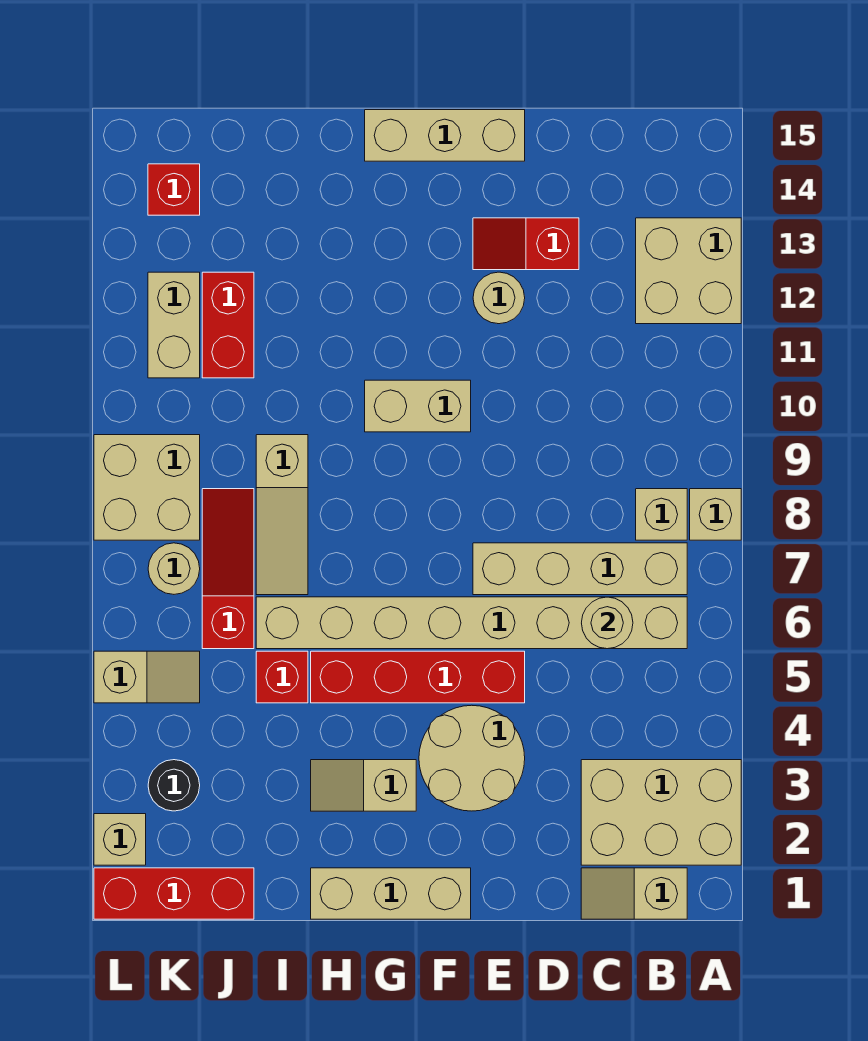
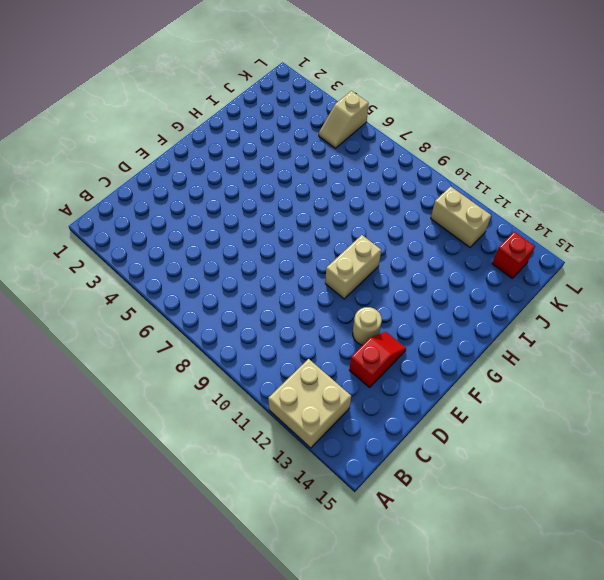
none -> tan brick A2:C3 level 1
none -> tan brick A8 level 1
none -> tan slope B1:C1 level 1 top B

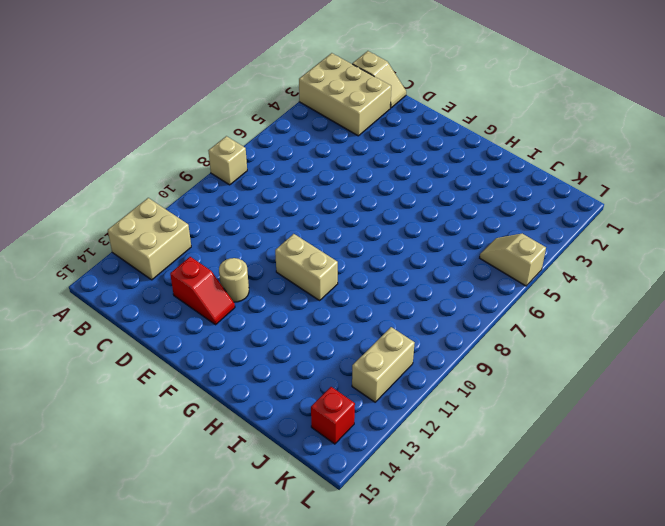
none -> tan brick B6:I6 level 1
none -> tan brick B7:E7 level 1
none -> tan brick B8 level 1

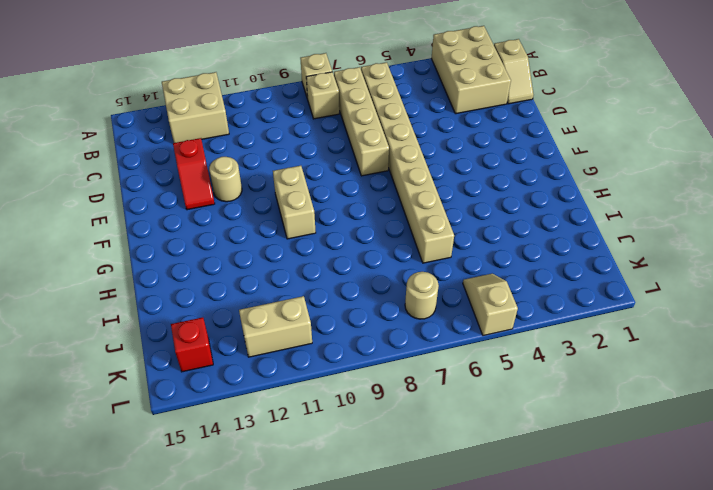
none -> tan round brick E3:F4 level 1
none -> red brick E5:H5 level 1
none -> tan brick E15:G15 level 1

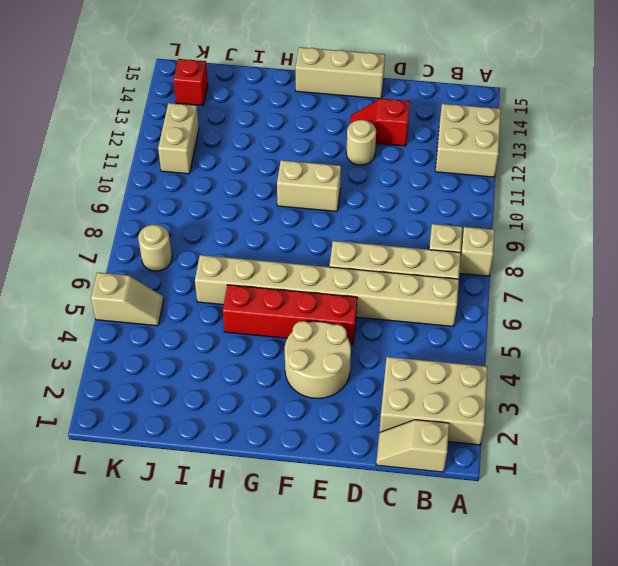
none -> tan brick F1:H1 level 1
none -> tan slope G3:H3 level 1 top G
none -> red brick I5 level 1

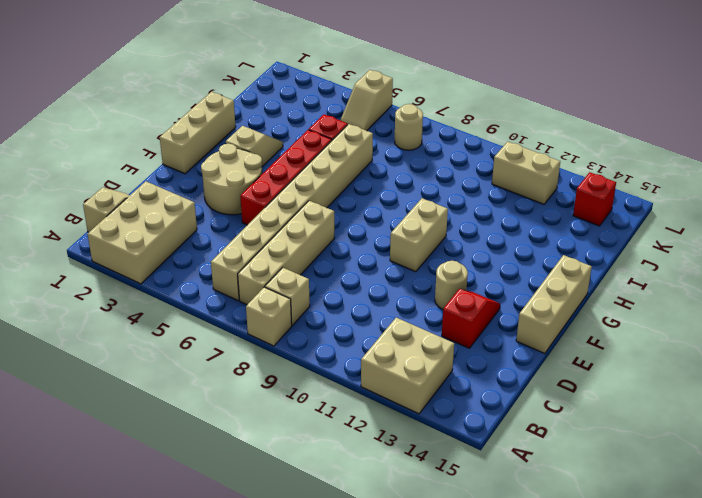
none -> tan slope I7:I9 level 1 top 9
none -> red brick J1:L1 level 1
none -> red slope J6:J8 level 1 top 6

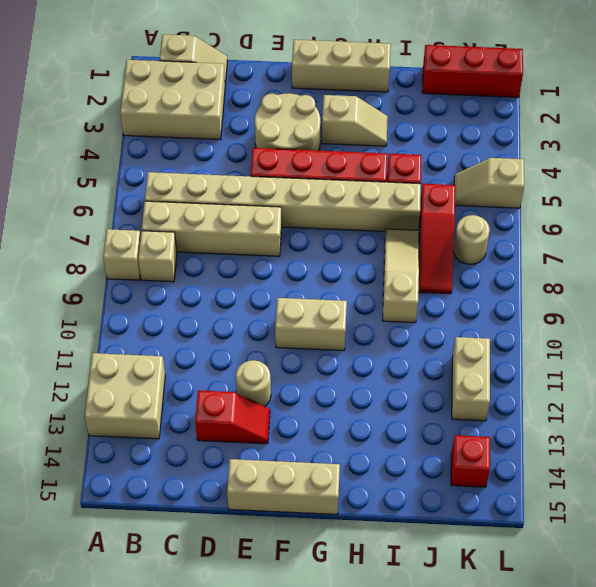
none -> red brick J11:J12 level 1
none -> black round brick K3 level 1
none -> tan brick K8:L9 level 1

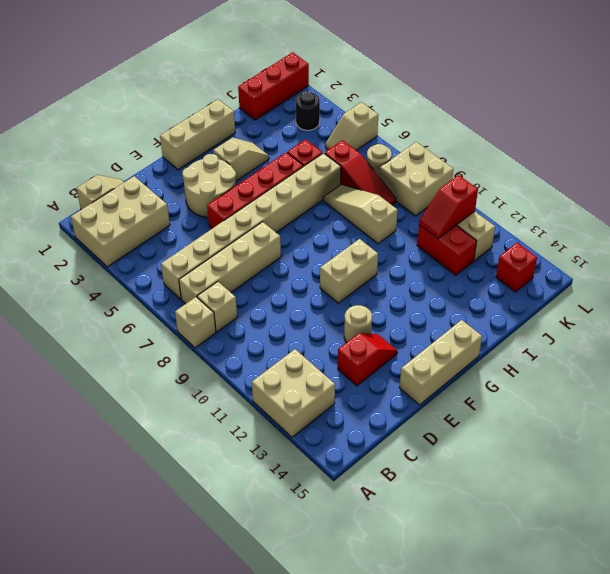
red slope J11:K11 level 2 top K -> none
none -> tan brick L2 level 1
none -> tan round brick C6 level 2

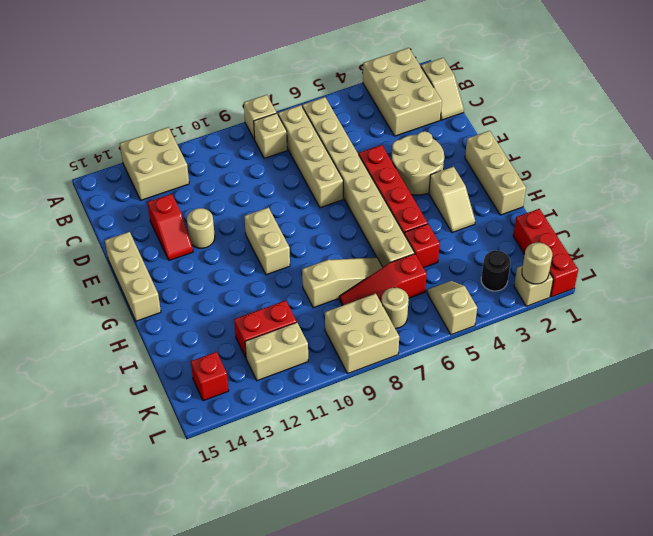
tan round brick L2 level 2 -> tan round brick C6 level 2

